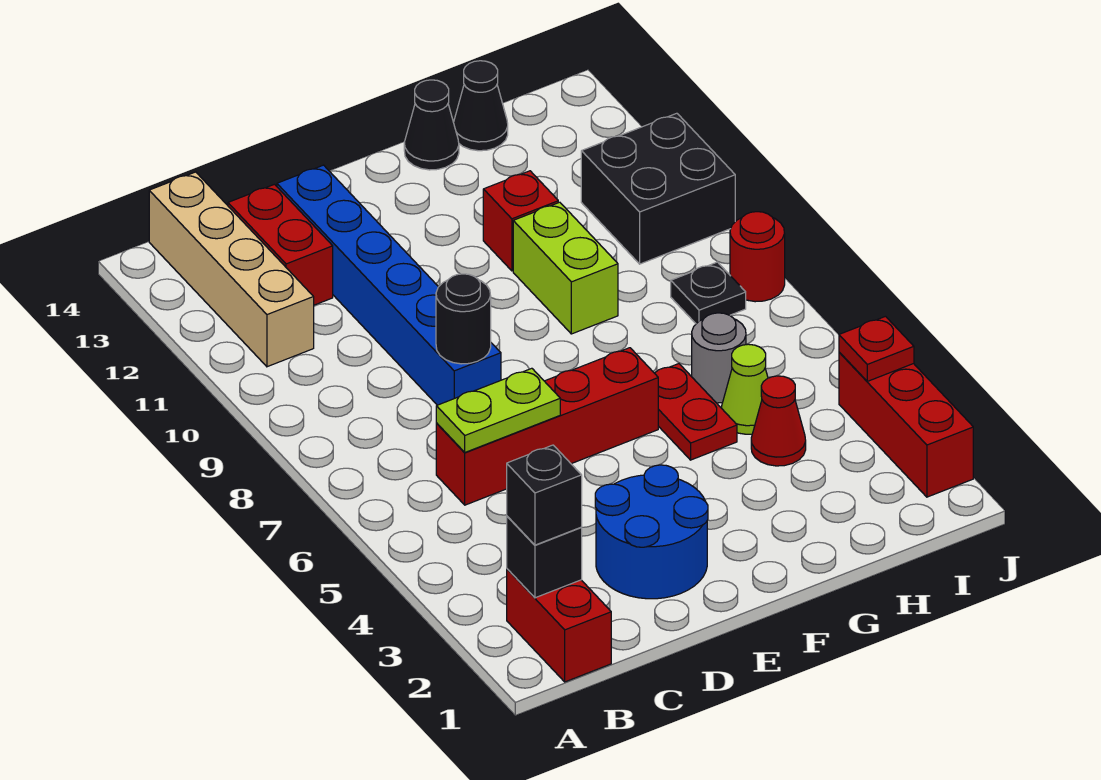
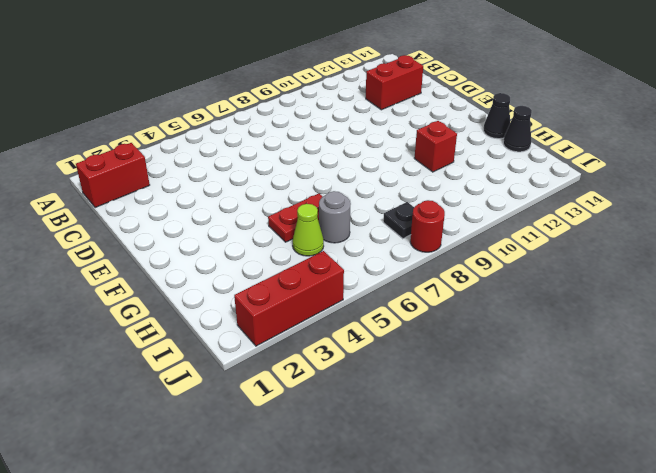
none -> tan brick B11:B14 level 1
none -> red brick C6:F6 level 1
none -> blue round brick D2:E3 level 1

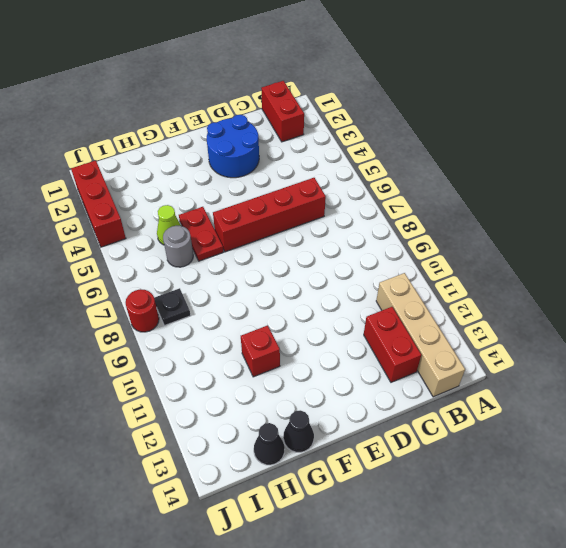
none -> blue brick D8:D13 level 1
none -> lime brick G9:G10 level 1
none -> red cone H4 level 1

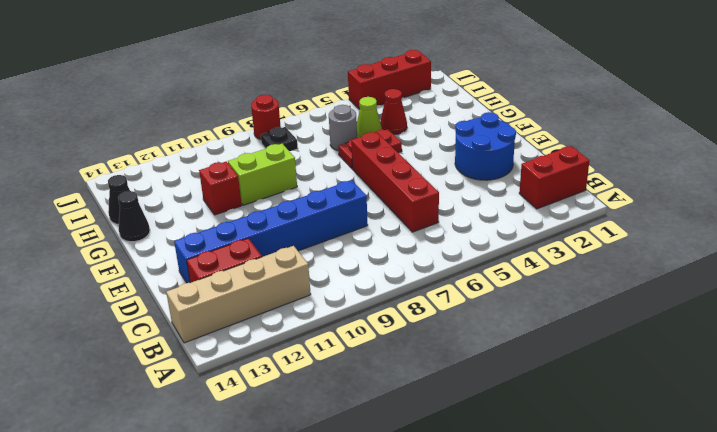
none -> black brick I10:J11 level 1
none -> black brick B2 level 2
none -> lime plate C6:D6 level 2

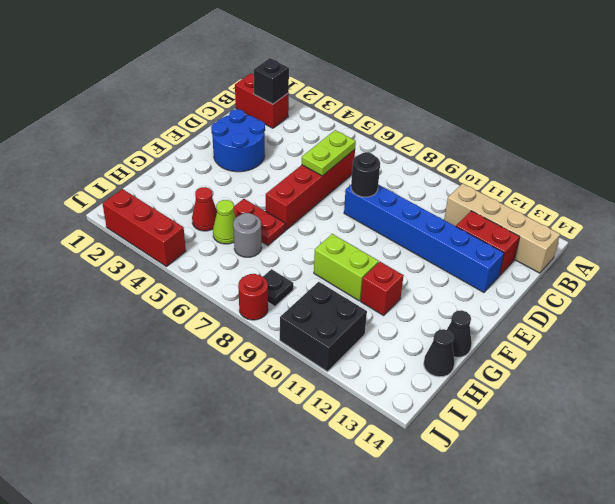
none -> red plate J4 level 2
none -> black brick B2 level 3

